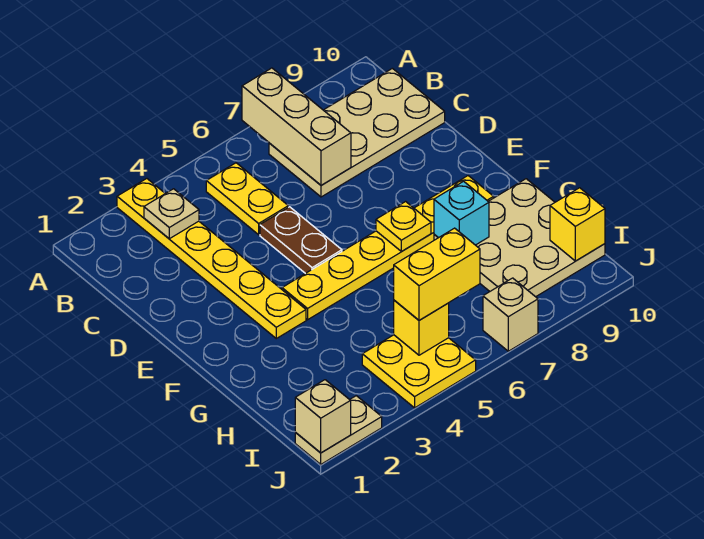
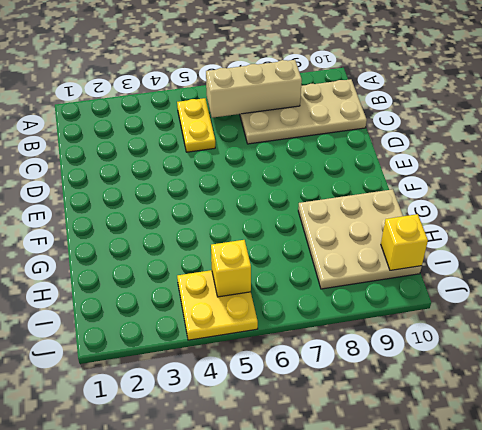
tan brick B6:B8 level 2 -> tan brick A7:C7 level 2
none -> yellow plate A3:F3 level 1
none -> brown plate D5:E5 level 1
none -> yellow plate F4:F9 level 1

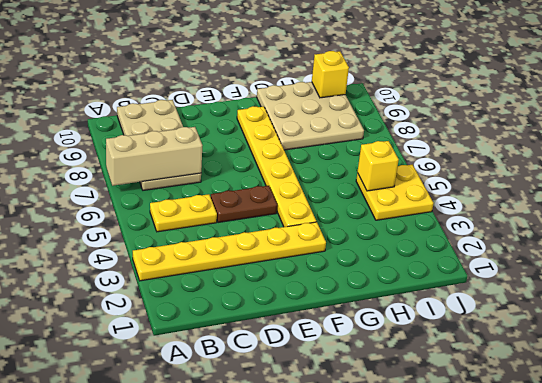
none -> tan plate J1:J2 level 1
none -> tan brick J7 level 1
none -> tan plate B3 level 2

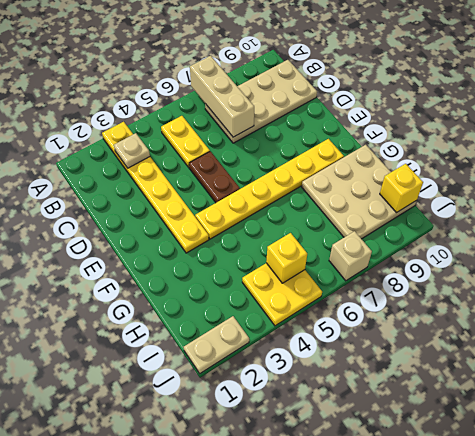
none -> yellow plate F7 level 2
none -> cyan brick G8 level 2
none -> tan brick J1 level 2

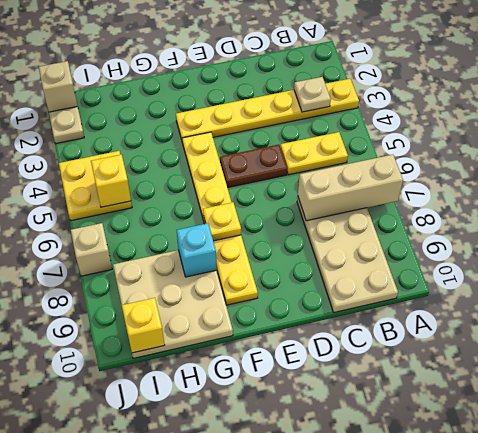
none -> yellow brick I5:I6 level 3

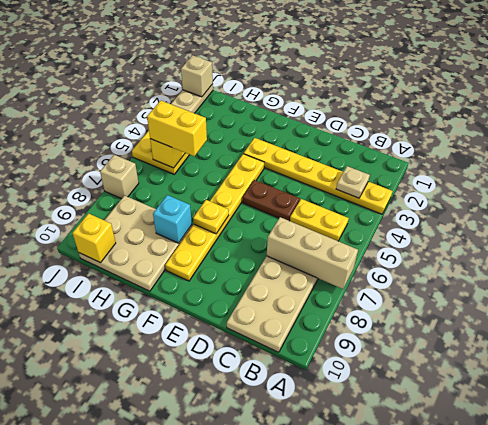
yellow brick H5:I5 level 3 -> yellow brick I5:I6 level 3

